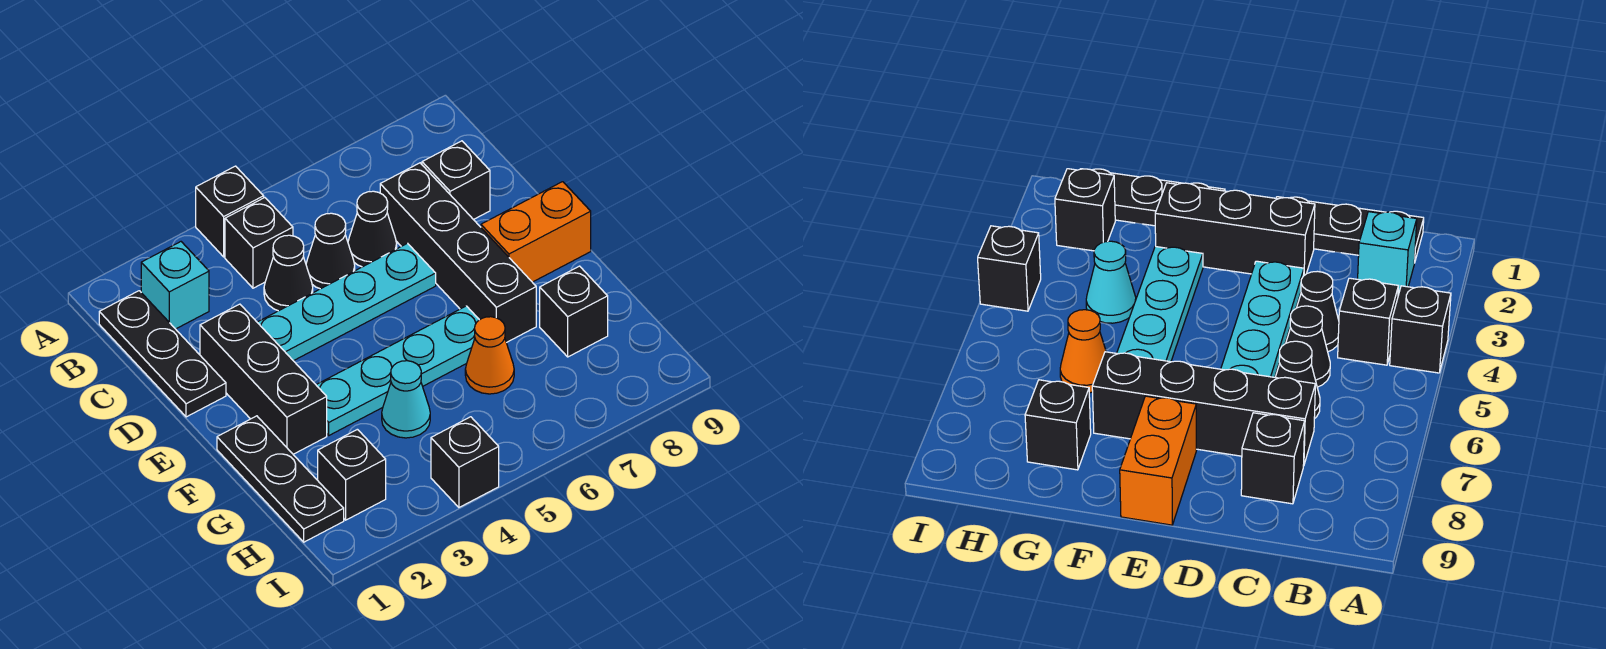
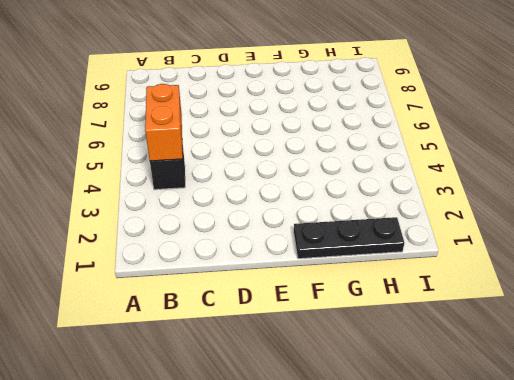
orange brick B4:B5 level 2 -> orange brick E8:E9 level 1
none -> black brick A4 level 1
none -> black plate B1:D1 level 1
none -> cyan brick B2 level 1

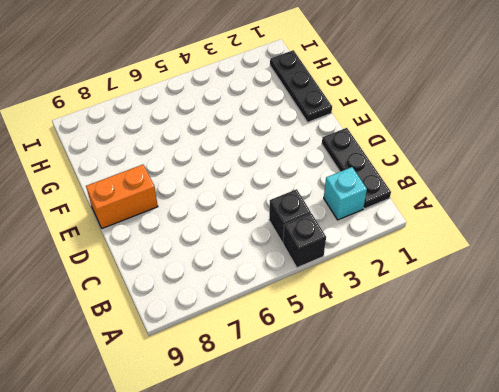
none -> black cone C4 level 1
none -> black cone C5 level 1
none -> black cone C6 level 1

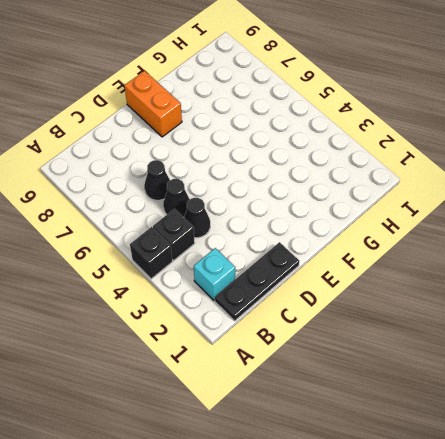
none -> black brick C7:F7 level 1
none -> black brick C8 level 1
none -> black brick D2:F2 level 1

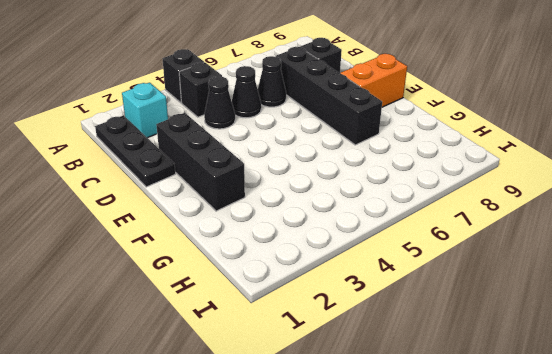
none -> cyan plate D3:D6 level 1
none -> black plate F1:H1 level 1
none -> cyan plate F3:F6 level 1

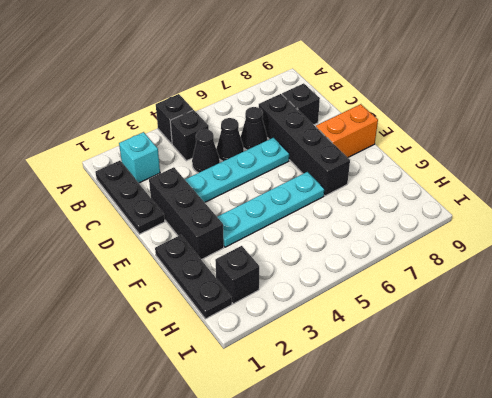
none -> cyan cone G4 level 1
none -> orange cone G6 level 1
none -> black brick G8 level 1

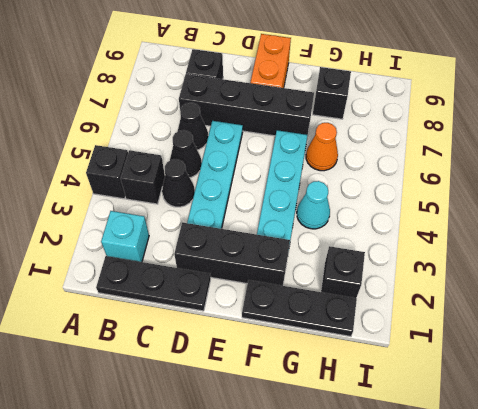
none -> black brick I4 level 1

